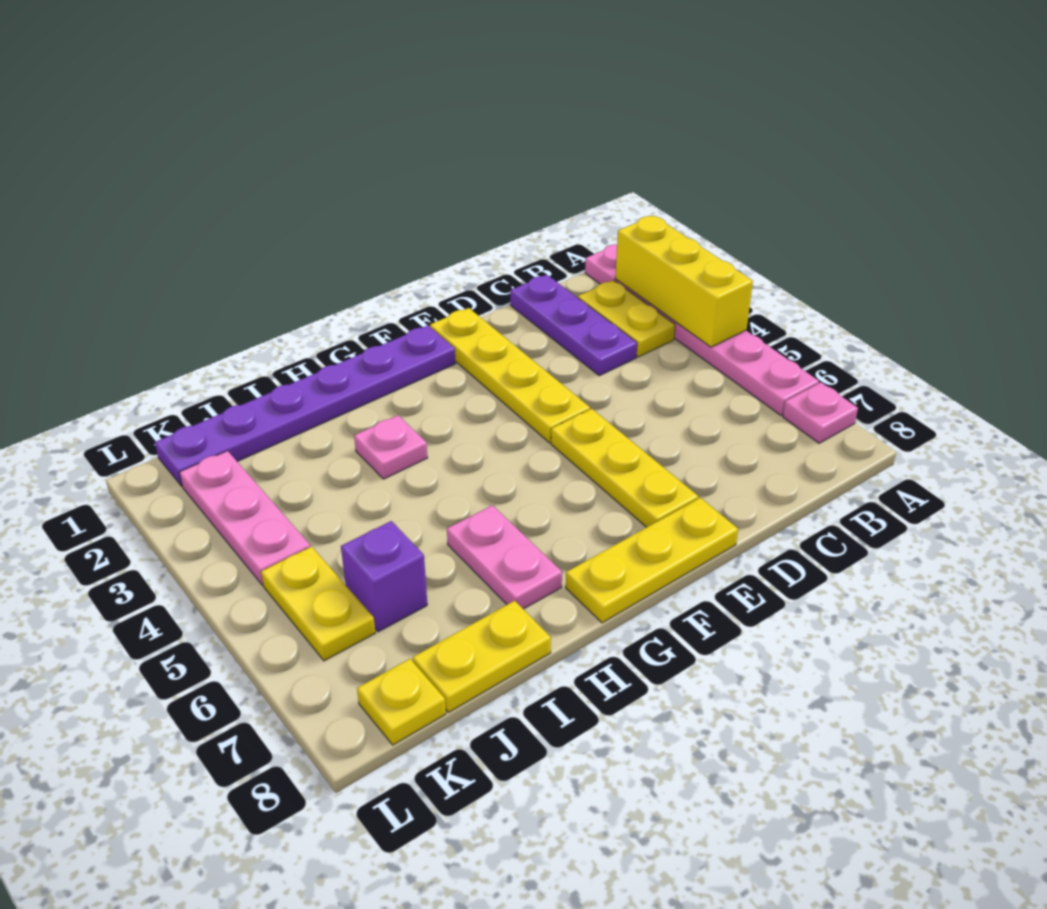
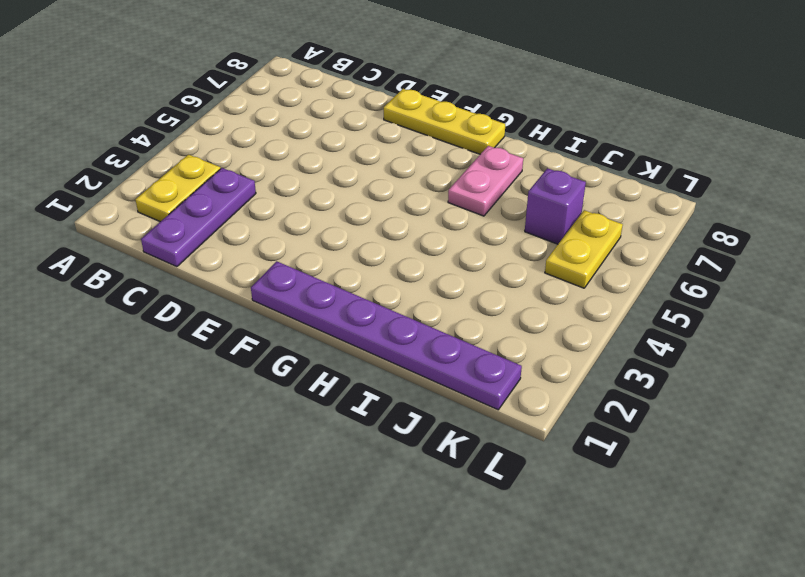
none -> pink plate A1:A6 level 1
none -> pink plate A7 level 1
none -> yellow plate E1:E4 level 1

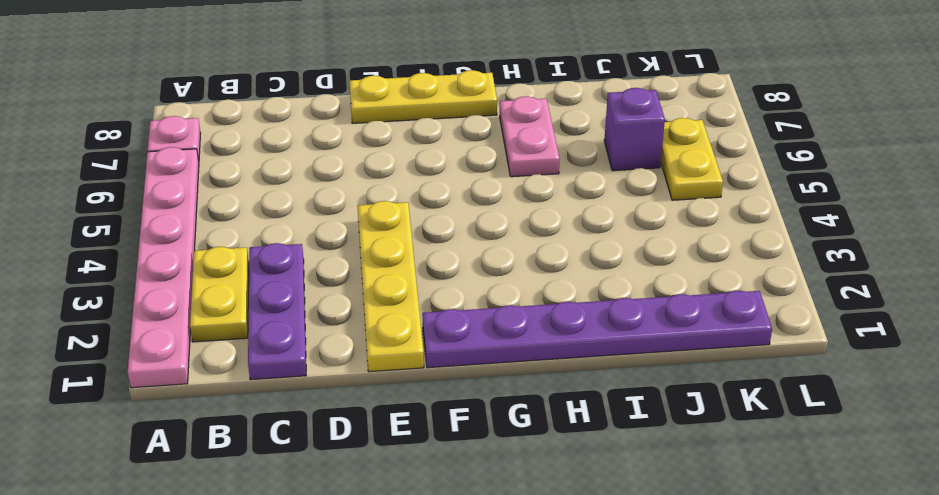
none -> yellow plate E5:E7 level 1
none -> pink plate H3 level 1
none -> yellow plate I8:J8 level 1

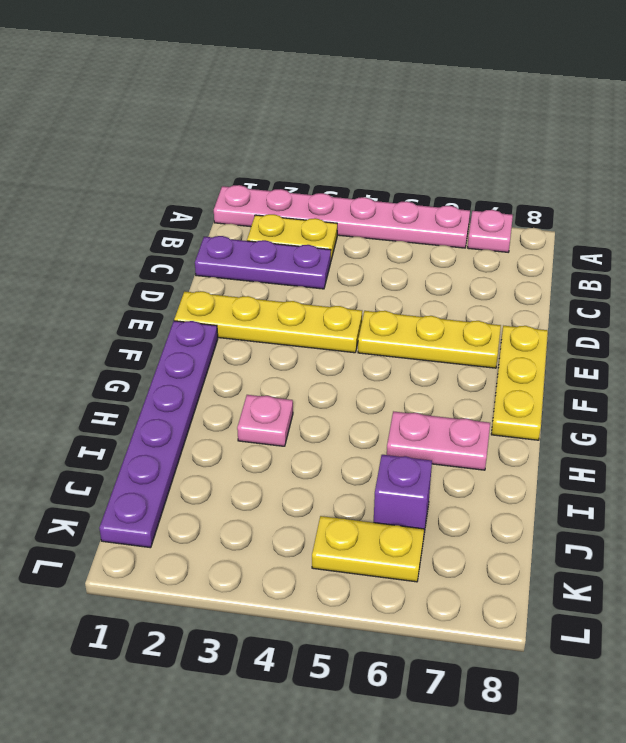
none -> yellow plate I8:J8 level 1
none -> pink plate K2:K4 level 1
none -> yellow plate K8 level 1

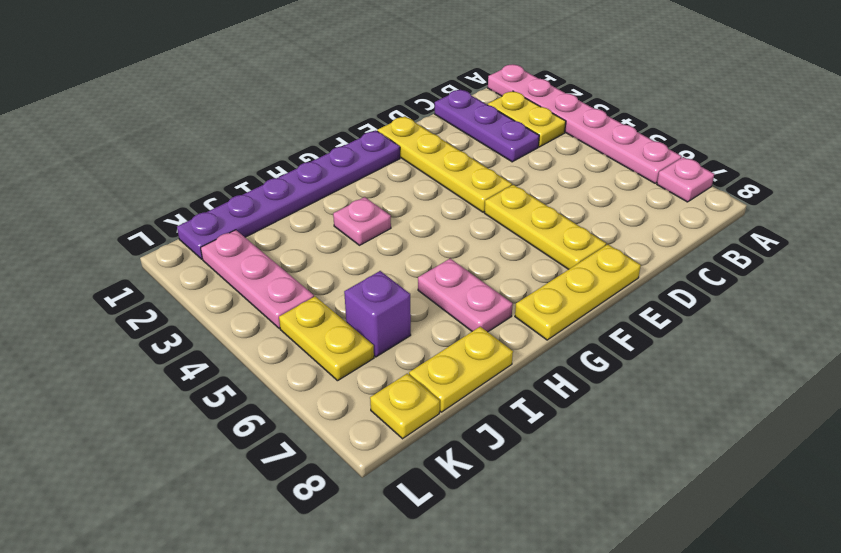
none -> yellow brick A2:A4 level 2

